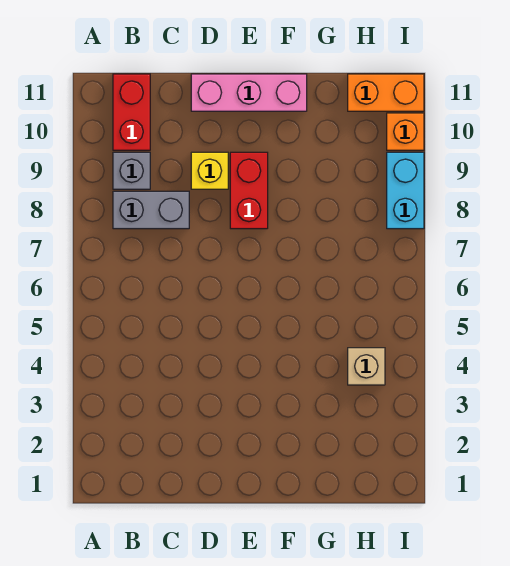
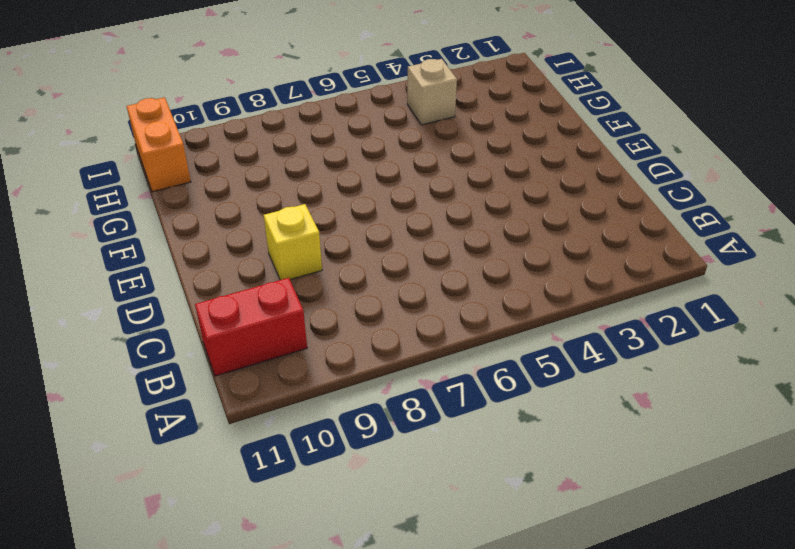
none -> grey brick B8:C8 level 1
none -> grey brick B9 level 1

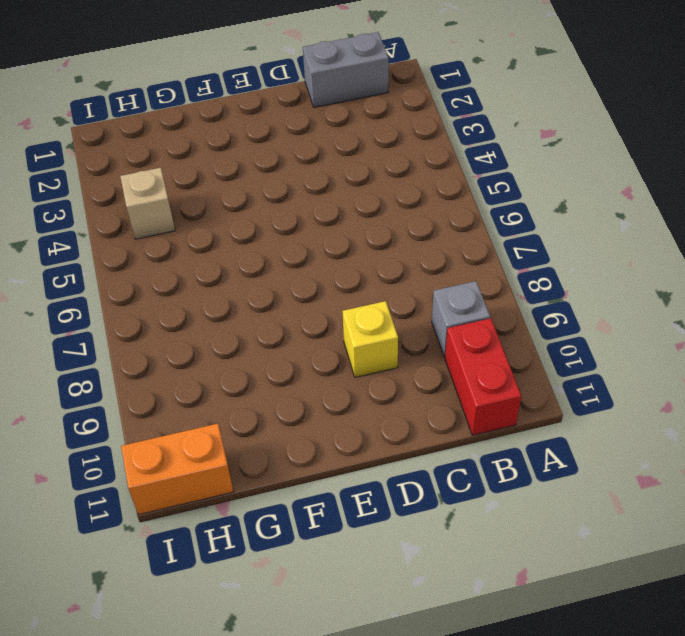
grey brick B1:C1 level 1 -> grey brick B8:C8 level 1
none -> pink brick D11:F11 level 1
none -> red brick E8:E9 level 1

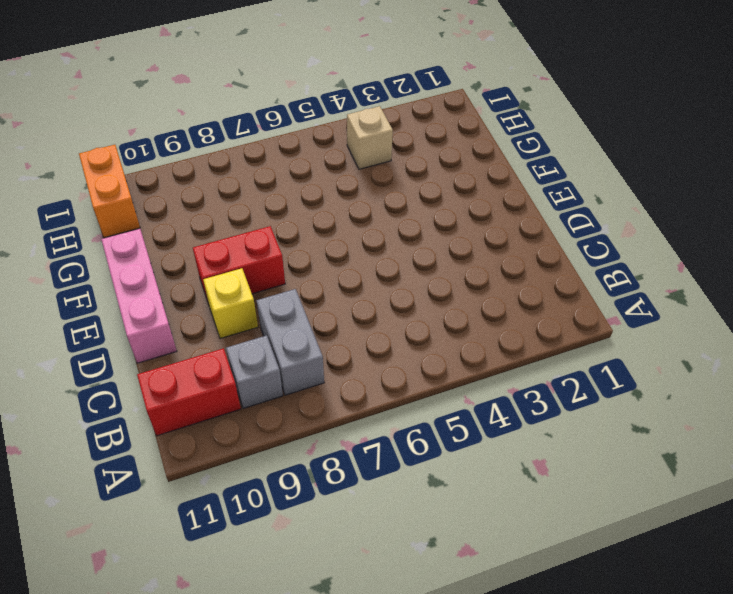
none -> cyan brick I8:I9 level 1
none -> orange brick I10 level 1

